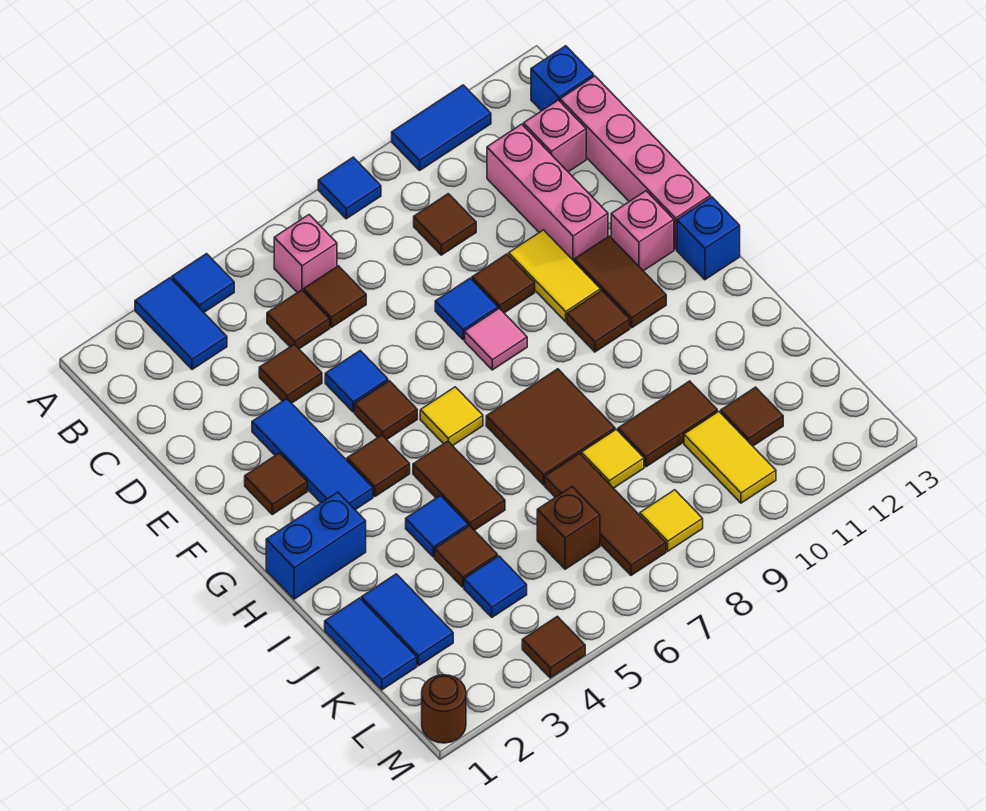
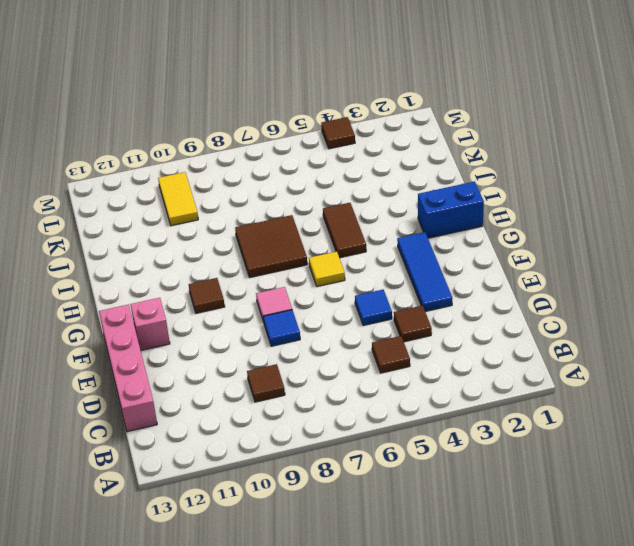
none -> blue tile A3:B3 level 1
none -> blue tile A4 level 1
none -> blue tile A8 level 1
none -> blue tile A10:A11 level 1

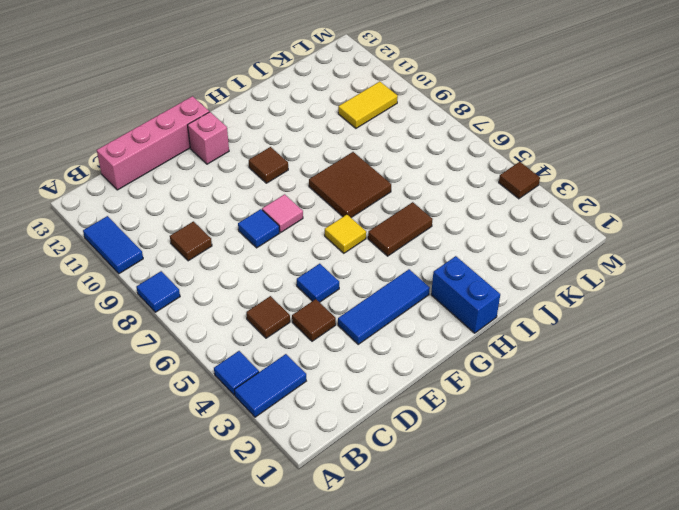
none -> pink brick B6 level 1
none -> blue brick B13 level 1
none -> brown tile C6 level 1
none -> pink brick C11:E11 level 1

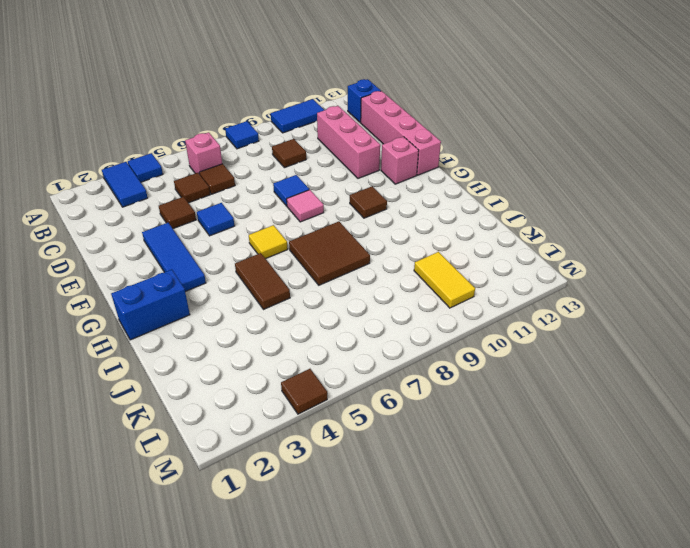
none -> pink brick C12 level 1
none -> brown tile E9 level 1
none -> yellow tile E10:F10 level 1
none -> brown tile F2 level 1

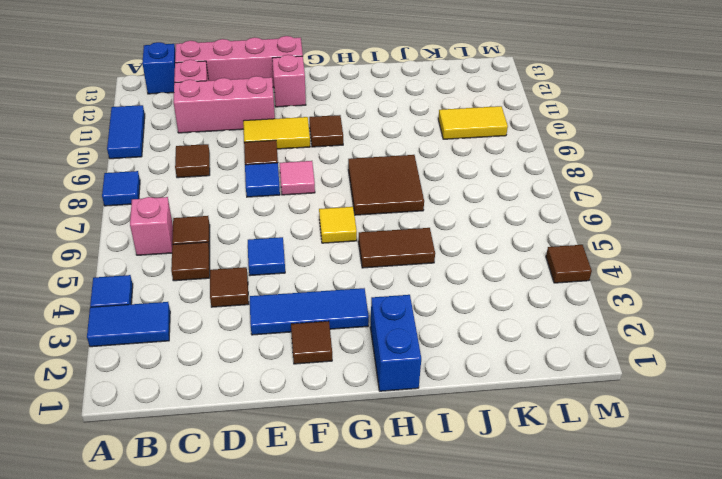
none -> brown tile F5 level 1
none -> brown tile F11:G11 level 1
none -> brown tile G4 level 1
none -> blue brick G13 level 1

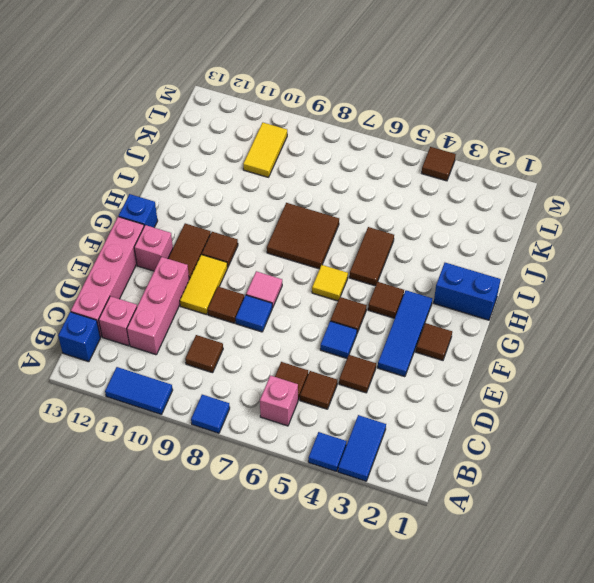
none -> blue tile I4 level 1
none -> blue tile J1:K1 level 1
none -> blue tile J2:K2 level 1
none -> brown tile J4 level 1

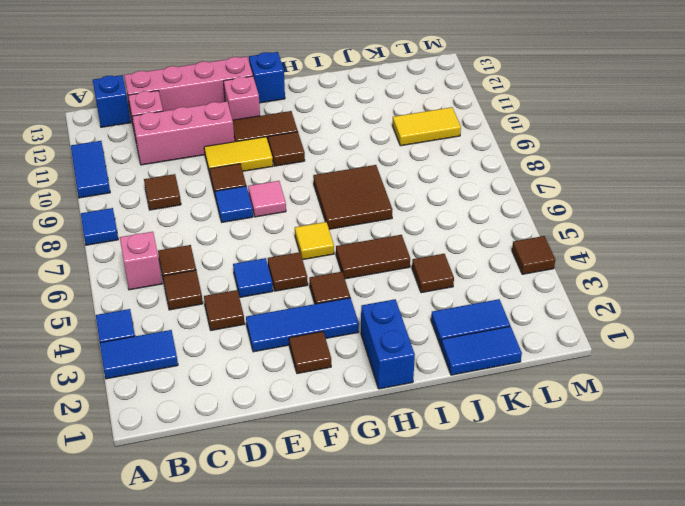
none -> blue tile I4 level 1
none -> brown tile J7:L7 level 1
none -> yellow tile J8 level 1
none -> brown tile J9:J10 level 1

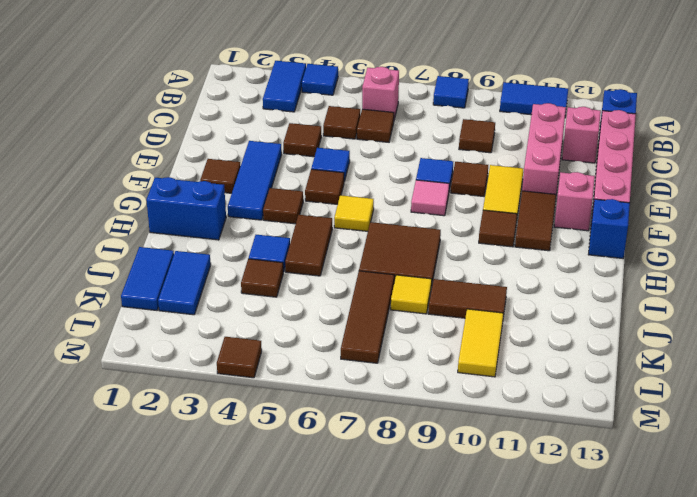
none -> blue tile K4 level 1
none -> brown brick K6 level 1
none -> brown tile K11 level 1
none -> yellow tile L8 level 1

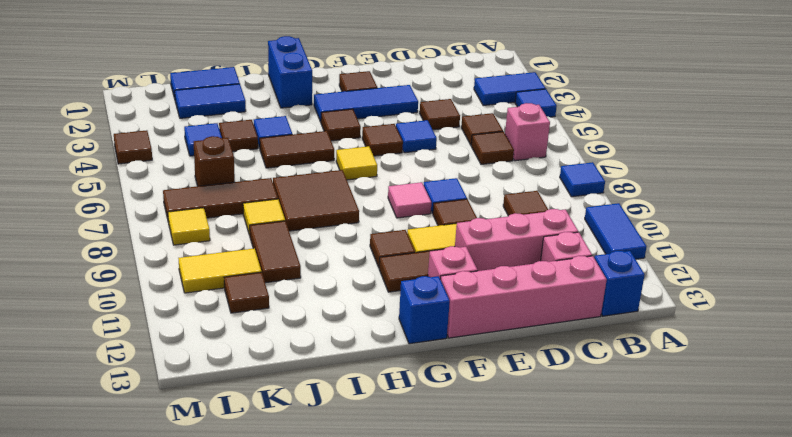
none -> brown round brick M1 level 1

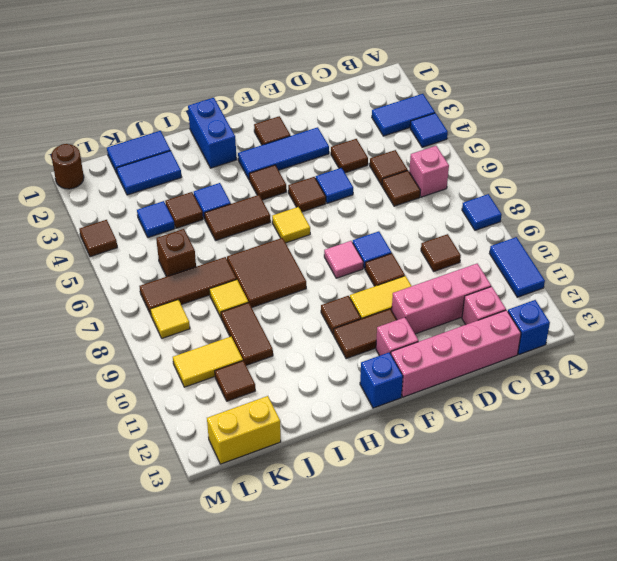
yellow brick K13:L13 level 1 -> none

